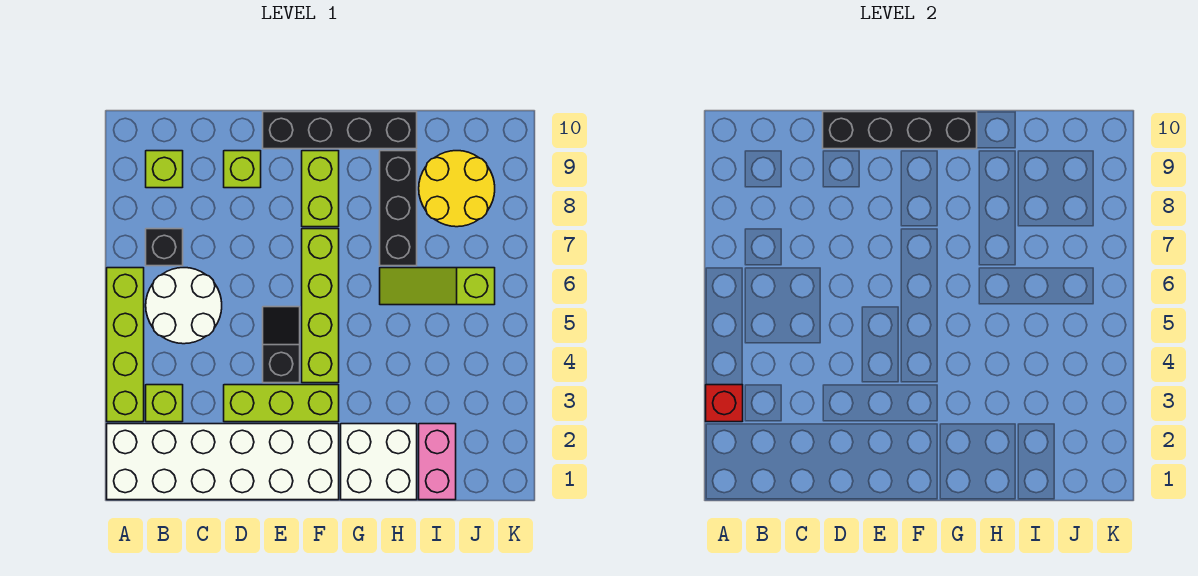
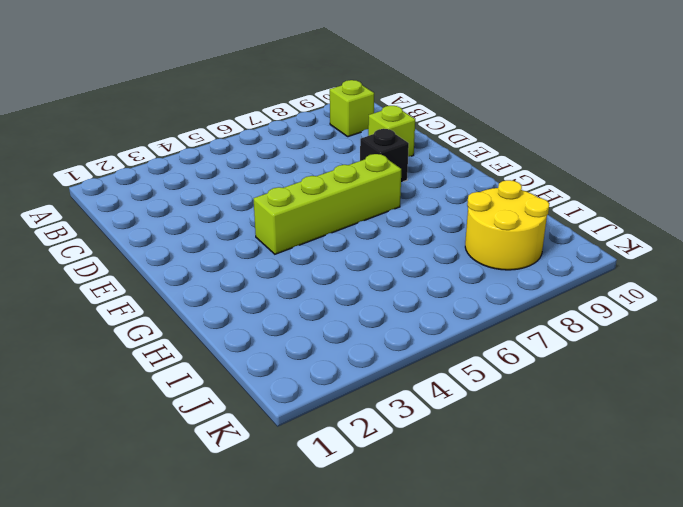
black brick E8 level 1 -> black brick B7 level 1
none -> white brick A1:F2 level 1
none -> lime brick A3:A6 level 1
none -> lime brick B3 level 1

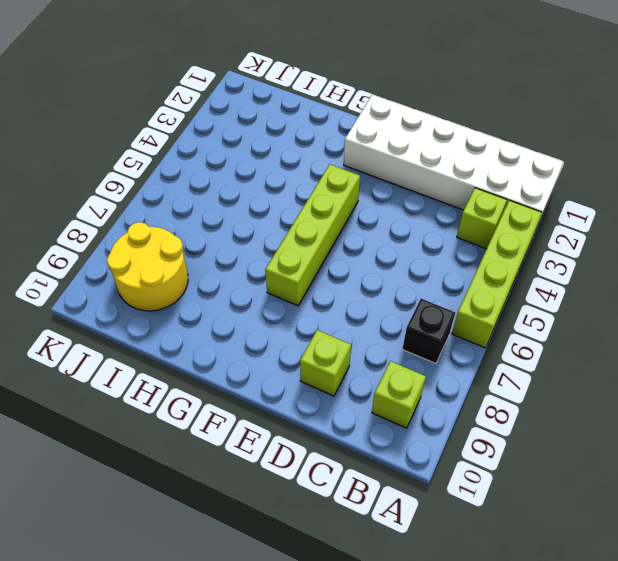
none -> white round brick B5:C6 level 1
none -> lime brick D3:F3 level 1
none -> black slope E4:E5 level 1 top 4

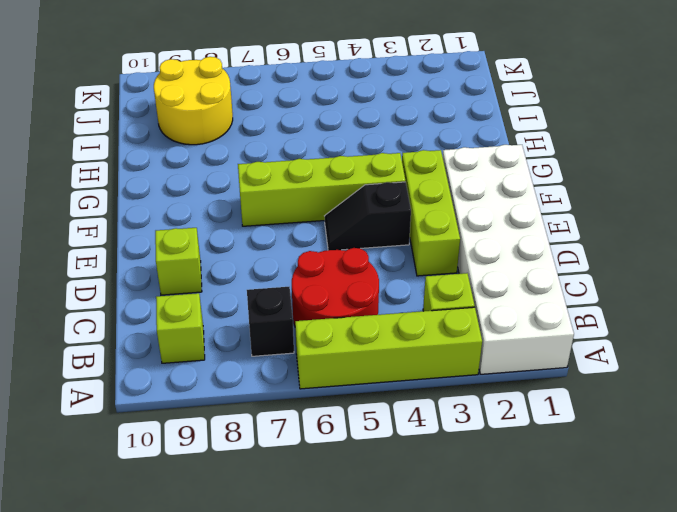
red round brick B5:C6 level 1 -> white round brick B5:C6 level 1
none -> black brick E10:H10 level 1
none -> lime brick F8:F9 level 1
none -> white brick G1:H2 level 1

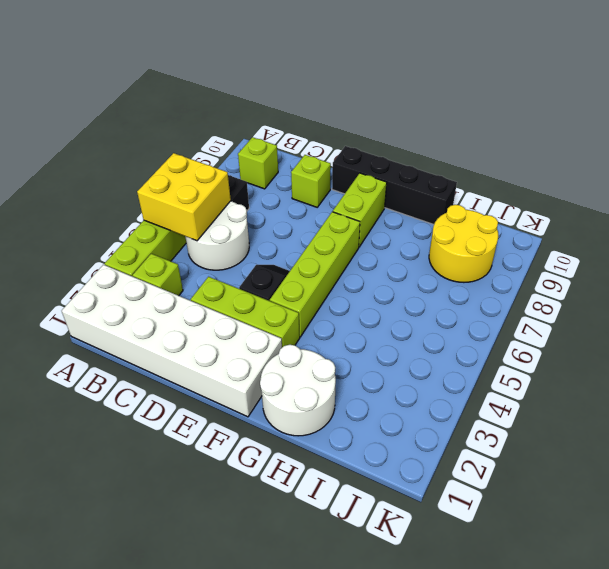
yellow brick A5:B6 level 2 -> none
white round brick G1:H2 level 1 -> white brick G1:H2 level 1
none -> lime slope H6:J6 level 1 top J
none -> black brick H7:H9 level 1
none -> pink brick I1:I2 level 1

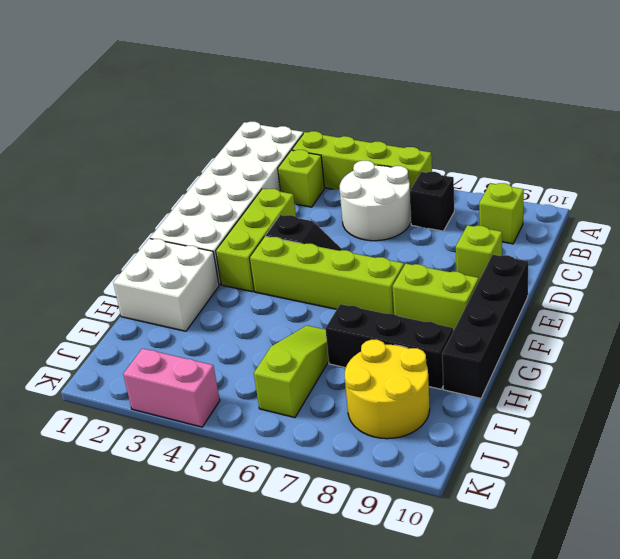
pink brick K3:K4 level 1 -> pink brick I1:I2 level 1
none -> red brick A3 level 2
none -> black brick D10:G10 level 2

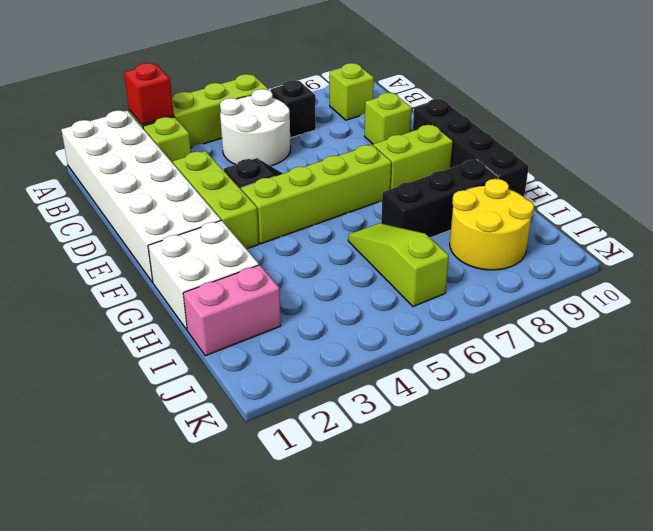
none -> black brick D10:G10 level 2

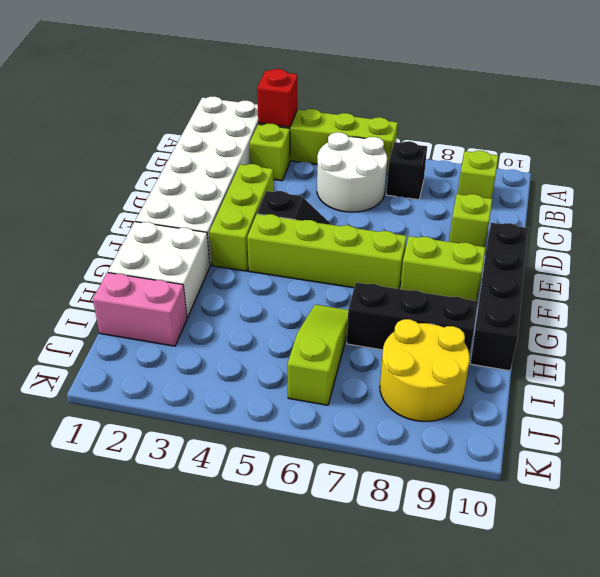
none -> black brick D10:G10 level 2

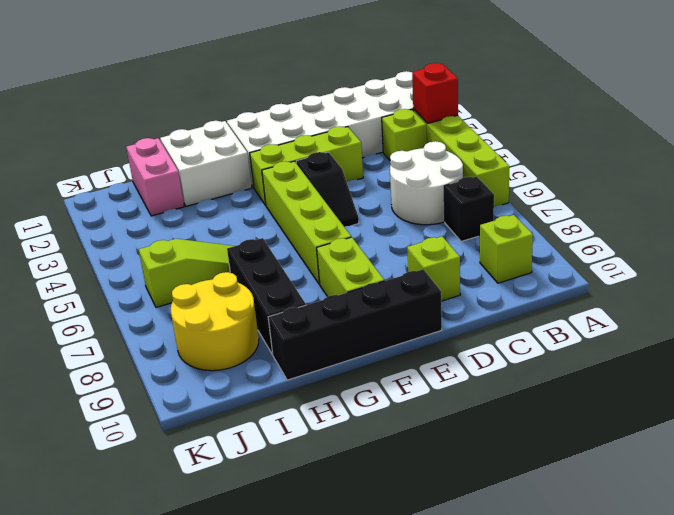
none -> black brick D10:G10 level 2

